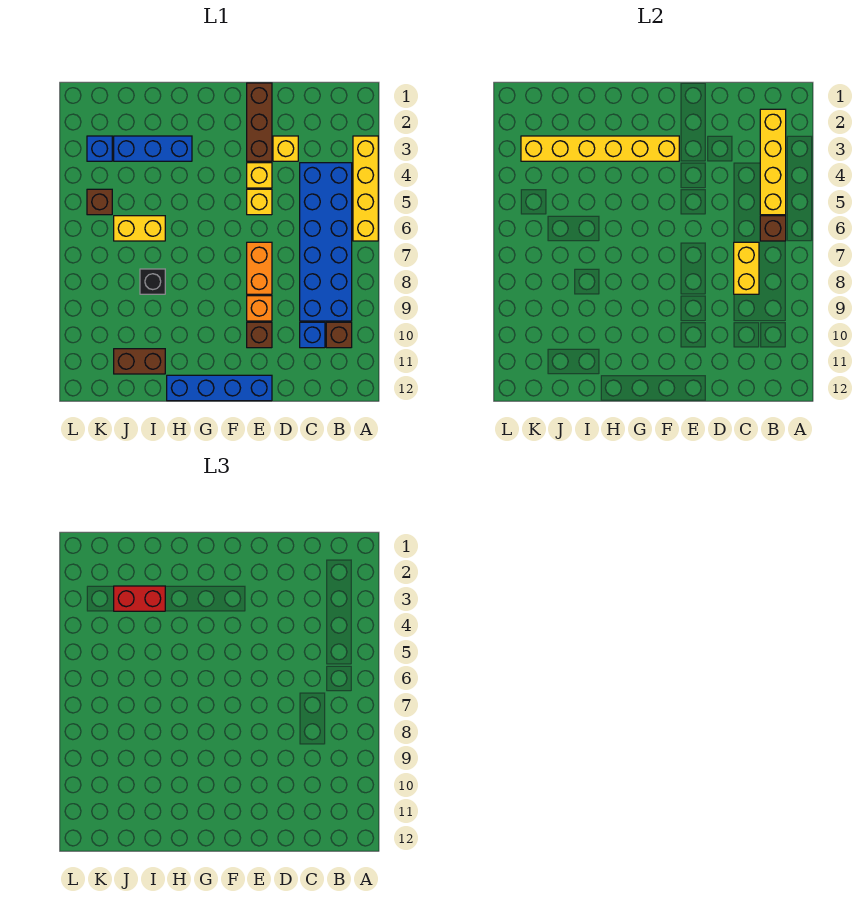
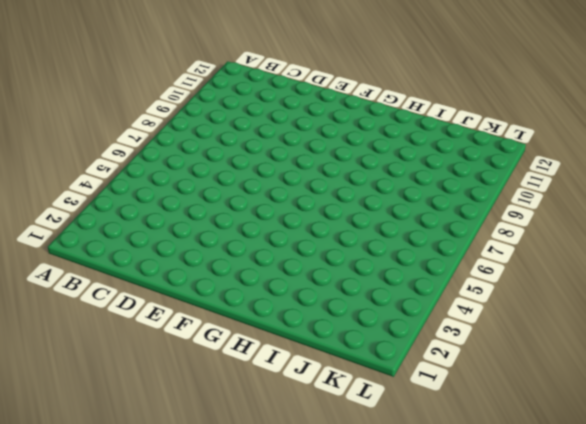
none -> yellow brick A3:A6 level 1
none -> blue brick B4:C9 level 1
none -> brown brick B10 level 1

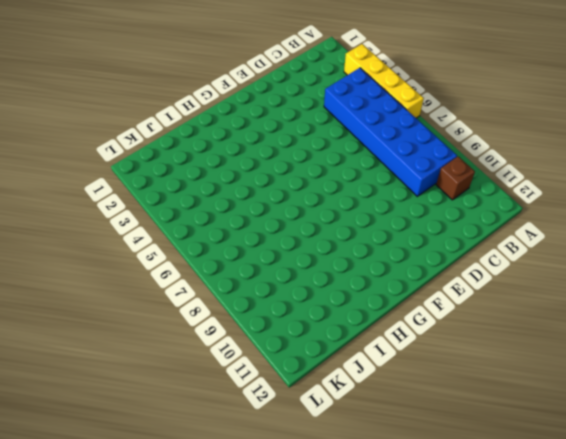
none -> blue brick C10 level 1
none -> yellow brick D3 level 1
none -> brown brick E1:E3 level 1

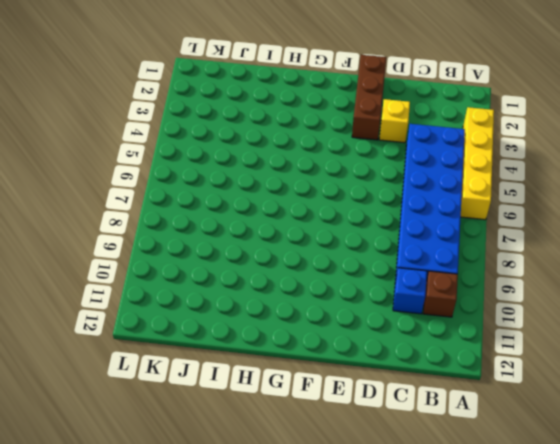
none -> yellow brick E4 level 1
none -> yellow brick E5 level 1
none -> orange brick E7:E8 level 1

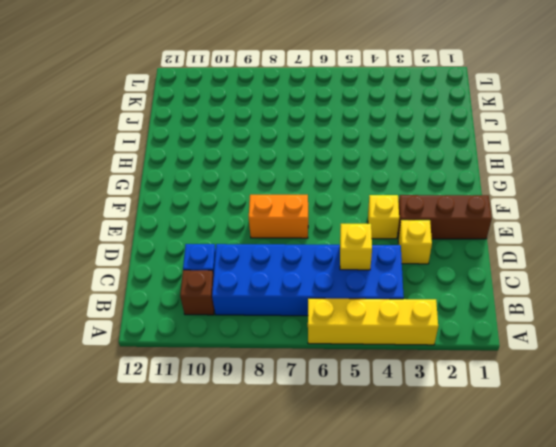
yellow brick C5 level 2 -> yellow brick E5 level 1
none -> orange brick E9 level 1
none -> brown brick E10 level 1
none -> blue brick E12:H12 level 1

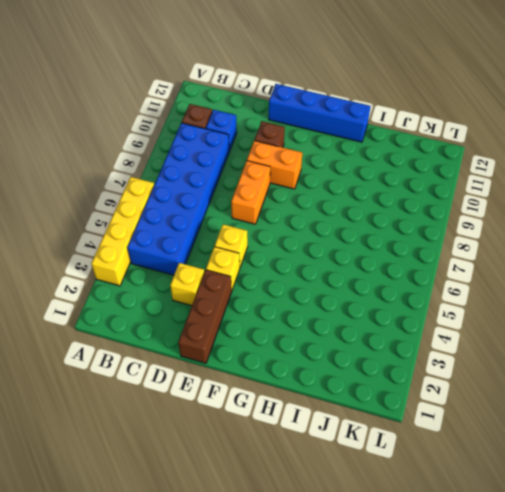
orange brick E9:F9 level 1 -> orange brick E9 level 1
none -> blue brick H3:J3 level 1
none -> yellow brick I6:J6 level 1
none -> black brick I8 level 1

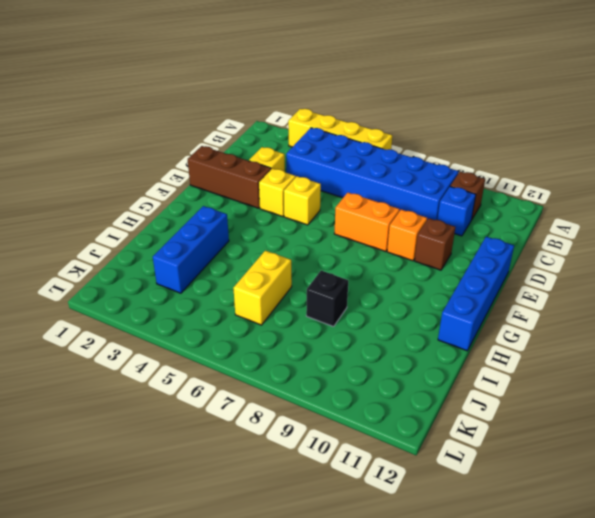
none -> brown brick I11:J11 level 1
none -> blue brick K3 level 1
none -> brown brick K5 level 1

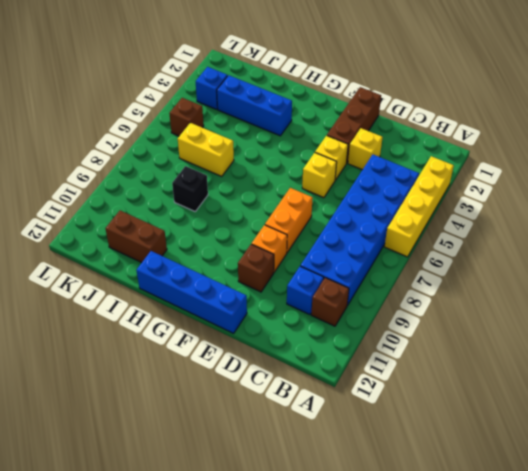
none -> yellow brick B2:B5 level 2
none -> brown brick B6 level 2
none -> yellow brick C7:C8 level 2

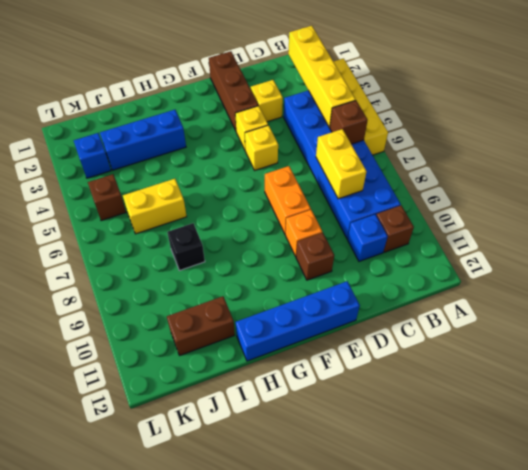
none -> yellow brick F3:K3 level 2
none -> red brick I3:J3 level 3

